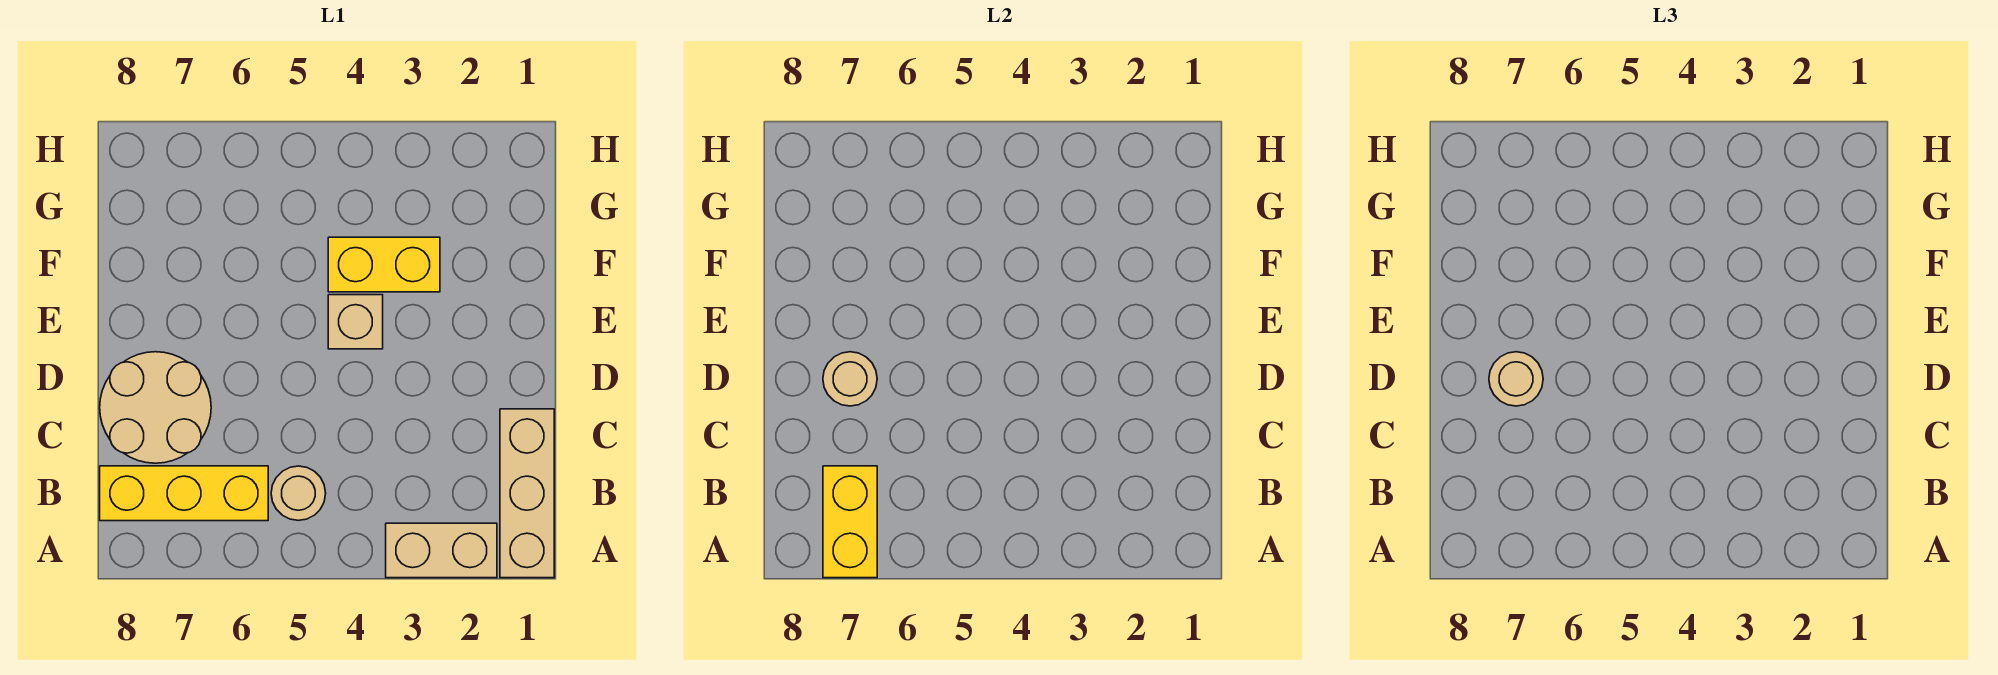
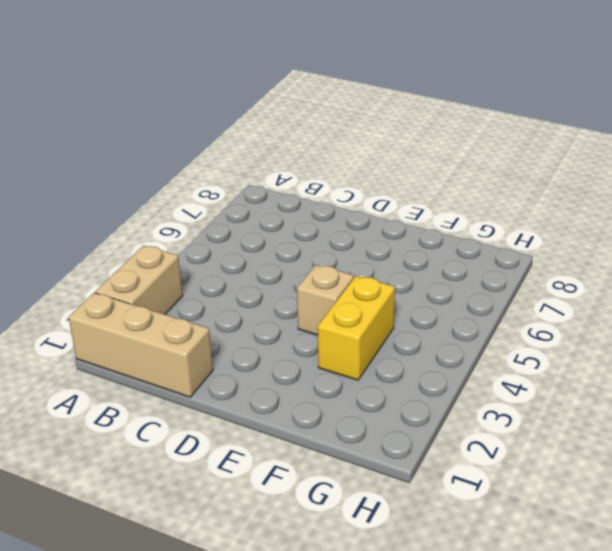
none -> tan round brick B5 level 1
none -> yellow brick B6:B8 level 1

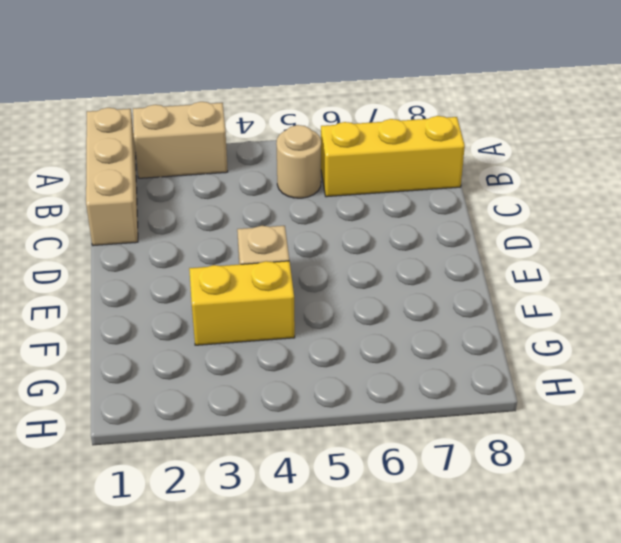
none -> tan round brick C7:D8 level 1
none -> yellow brick A7:B7 level 2

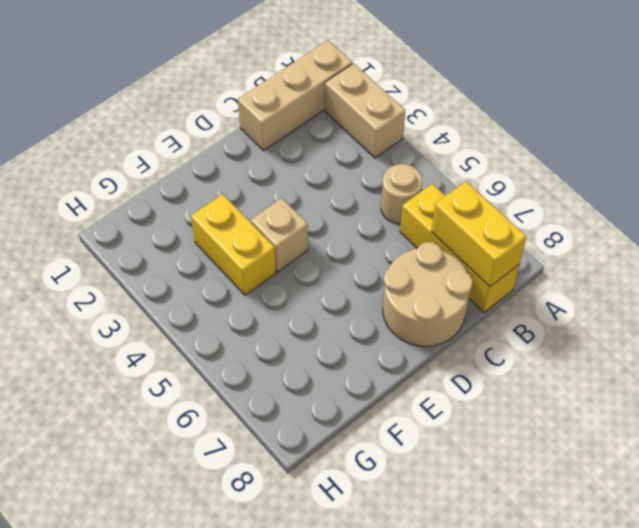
yellow brick B7:B8 level 2 -> yellow brick A7:B7 level 2
none -> tan round brick D7 level 2
none -> tan round brick D7 level 3

